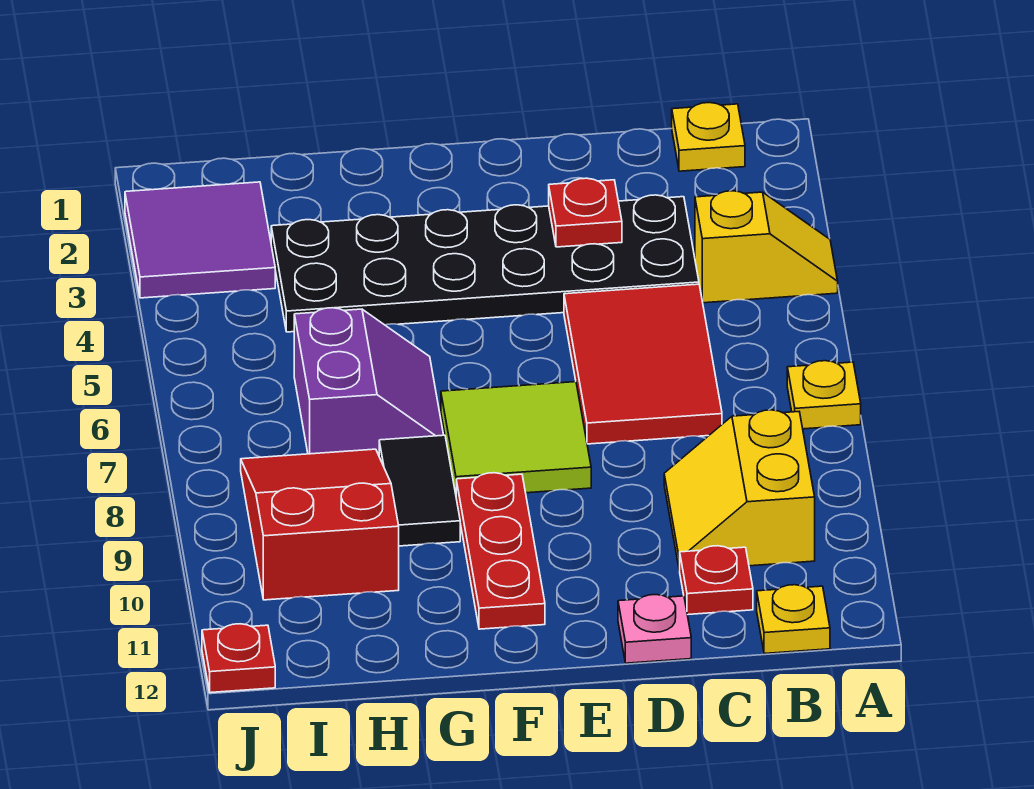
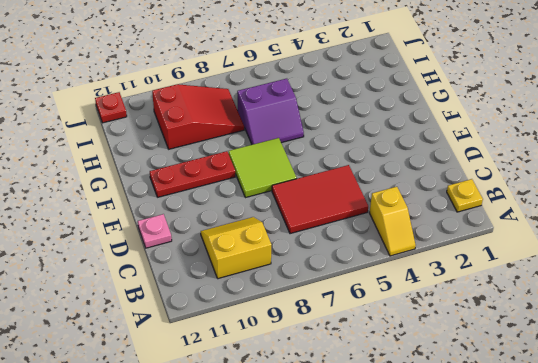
none -> yellow plate A7 level 1
none -> yellow plate B12 level 1
none -> black plate C3:H4 level 1

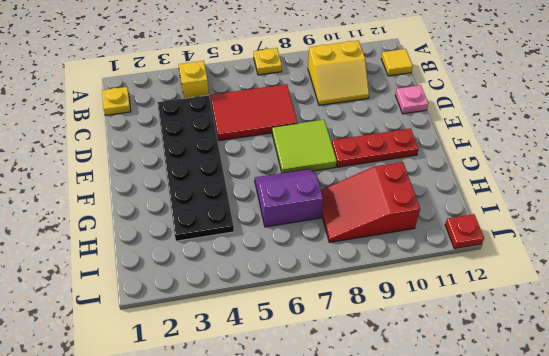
yellow tile B12 level 1 -> yellow plate B12 level 1
none -> red plate C11 level 1
none -> black tile G8:G9 level 1
none -> purple tile I2:J3 level 1

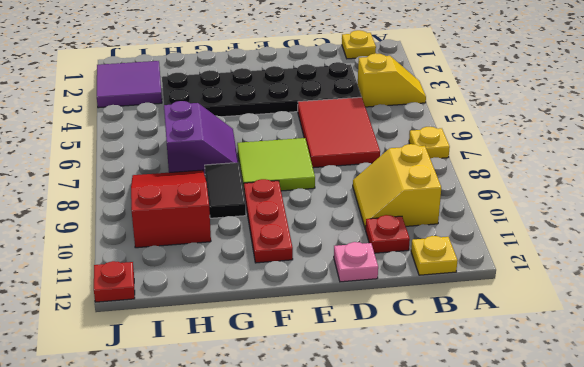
none -> red plate D3 level 2

